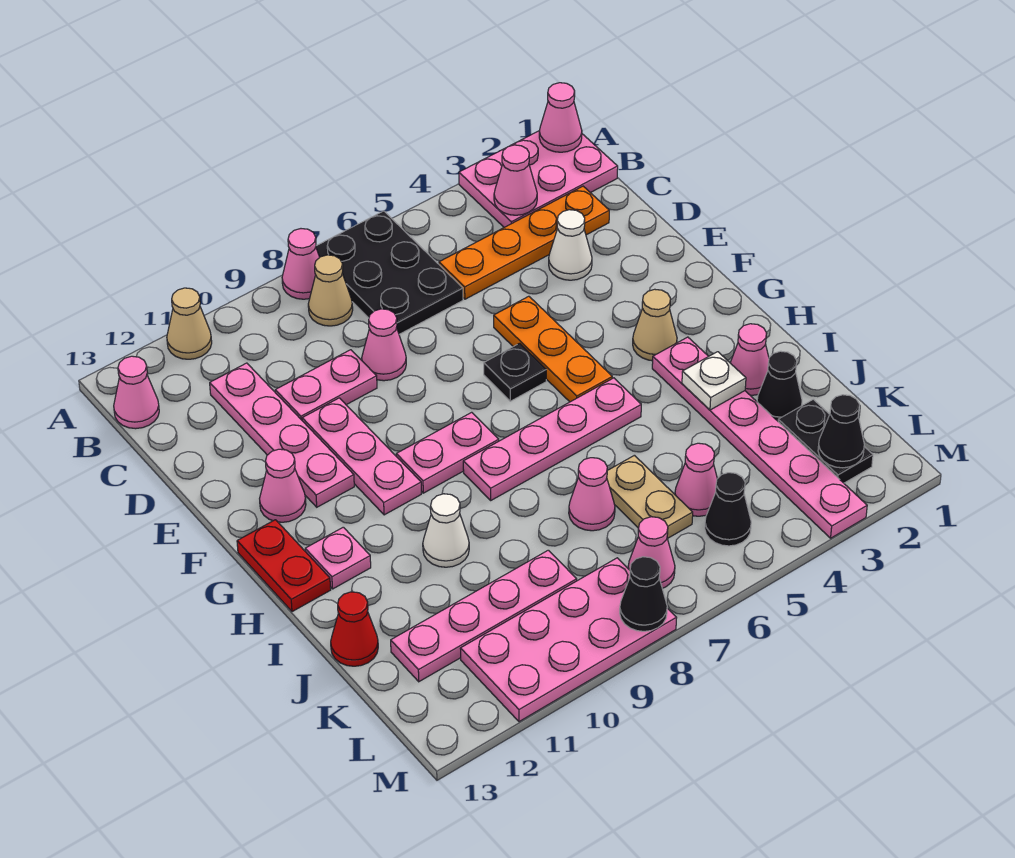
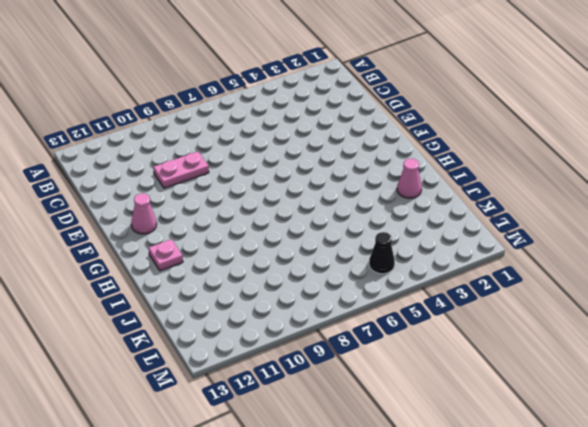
none -> pink plate A1:B3 level 1
none -> black plate A6:C7 level 1
none -> pink cone A8 level 1
none -> tan cone A11 level 1

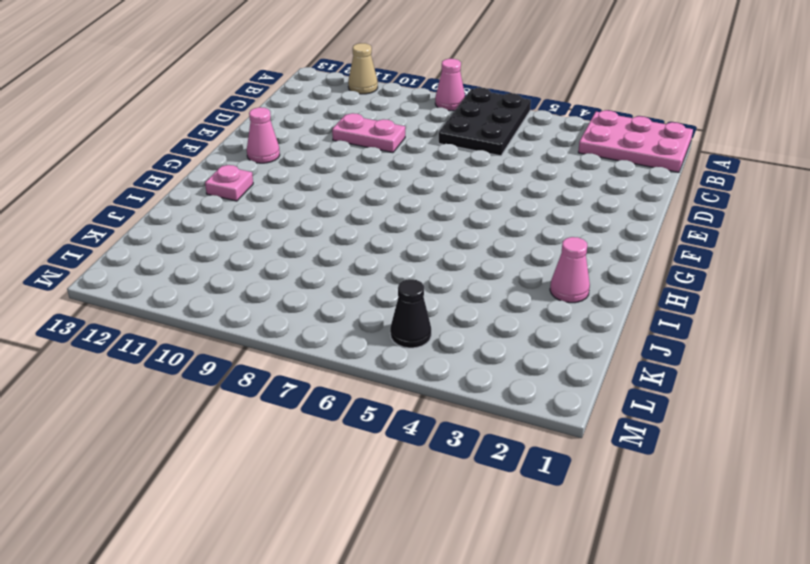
none -> tan cone B8 level 1
none -> pink cone B13 level 1
none -> orange plate C2:C5 level 1
none -> pink plate C11:F11 level 1

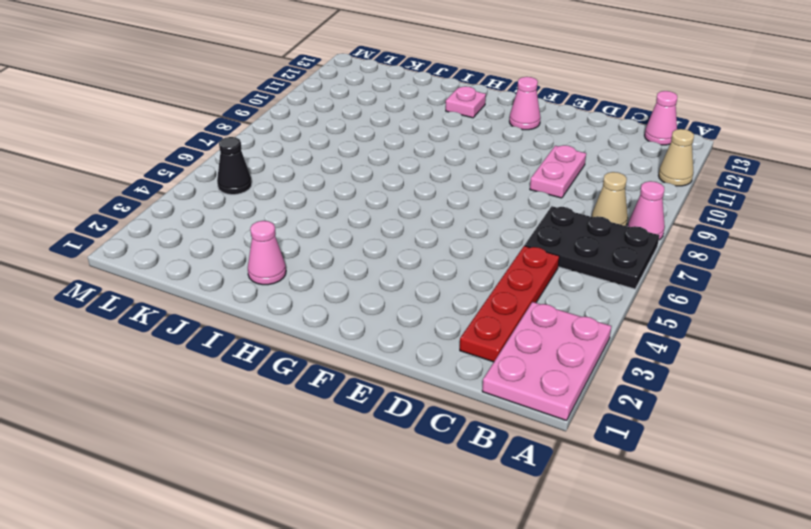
red plate C2:C5 level 1 -> orange plate C2:C5 level 1
none -> pink plate C11:F11 level 1
none -> white cone D3 level 1
none -> pink cone D8 level 1
none -> orange plate E5:G5 level 1

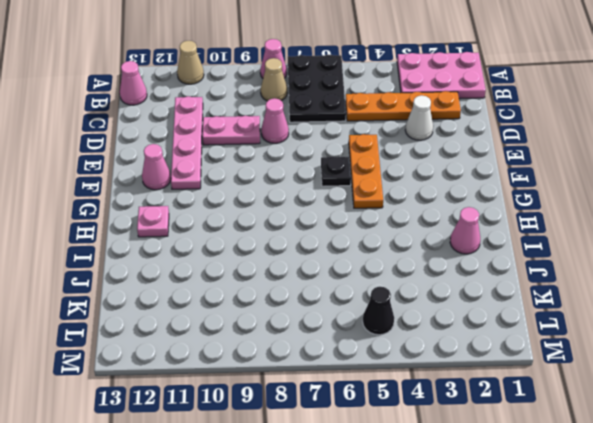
none -> pink plate E10:G10 level 1
none -> tan cone G3 level 1
none -> pink plate G8:G9 level 1
none -> red plate G13:H13 level 1

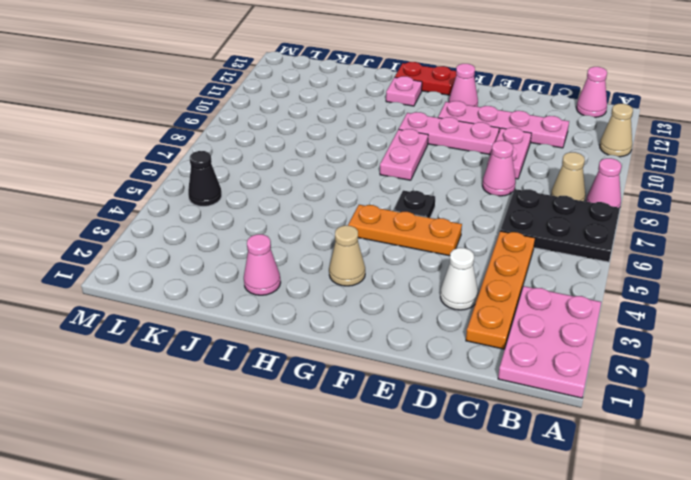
none -> pink plate H3:M3 level 1
none -> pink plate H5:H8 level 1
none -> white cone I10 level 1
none -> black cone J2 level 1

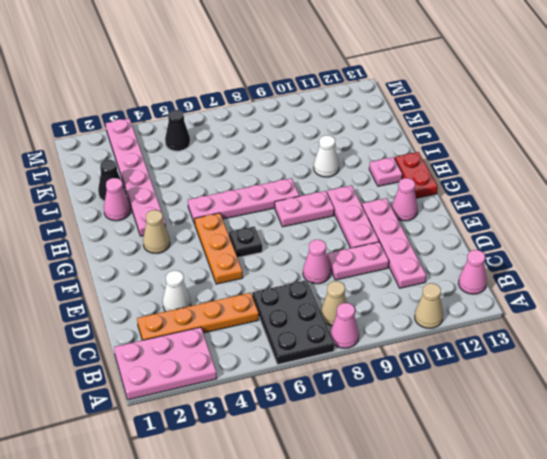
none -> tan plate J6:K6 level 1
none -> pink cone J7 level 1
none -> red cone J13 level 1
none -> black plate K2:L2 level 1

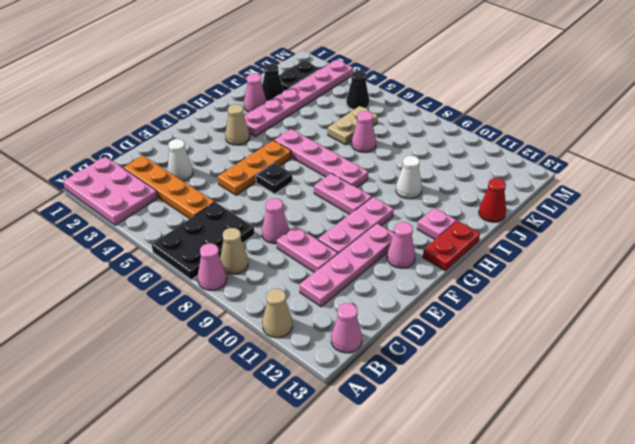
none -> pink cone K5 level 1
none -> pink plate K9:K12 level 1
none -> pink cone L7 level 1
none -> pink plate L8:M11 level 1

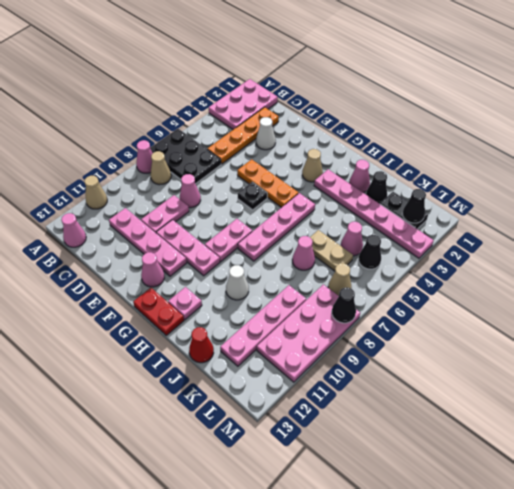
tan cone L7 level 1 -> pink cone L7 level 1
none -> pink cone A1 level 2
none -> pink cone B3 level 2
none -> white plate I3 level 2

